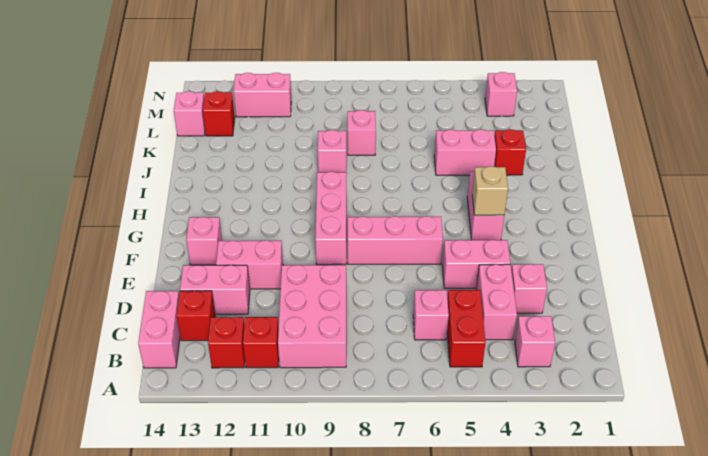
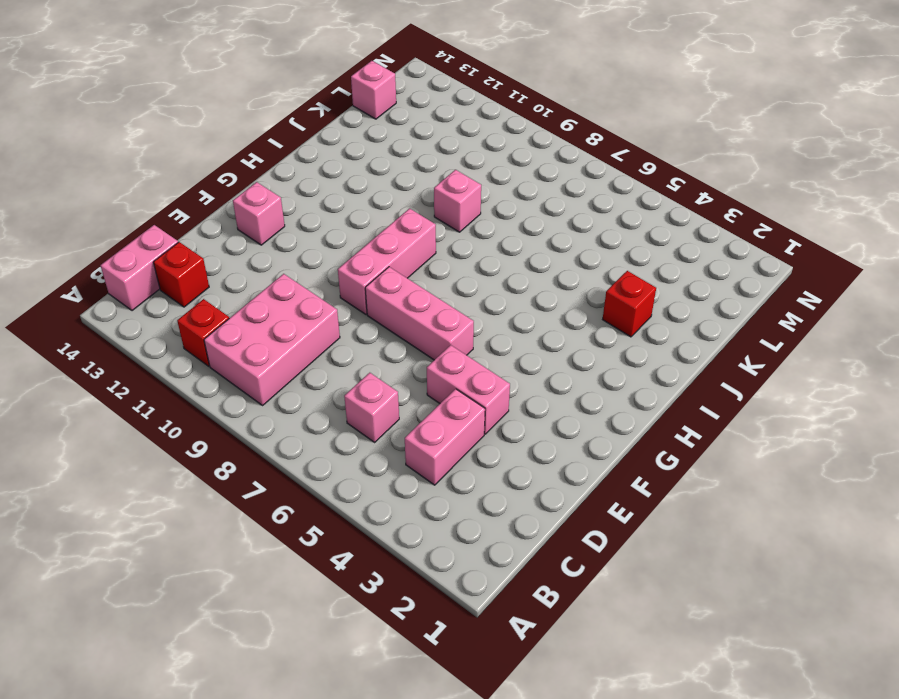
none -> pink brick B3 level 1
none -> red brick B5:C5 level 1
none -> red brick B12 level 1

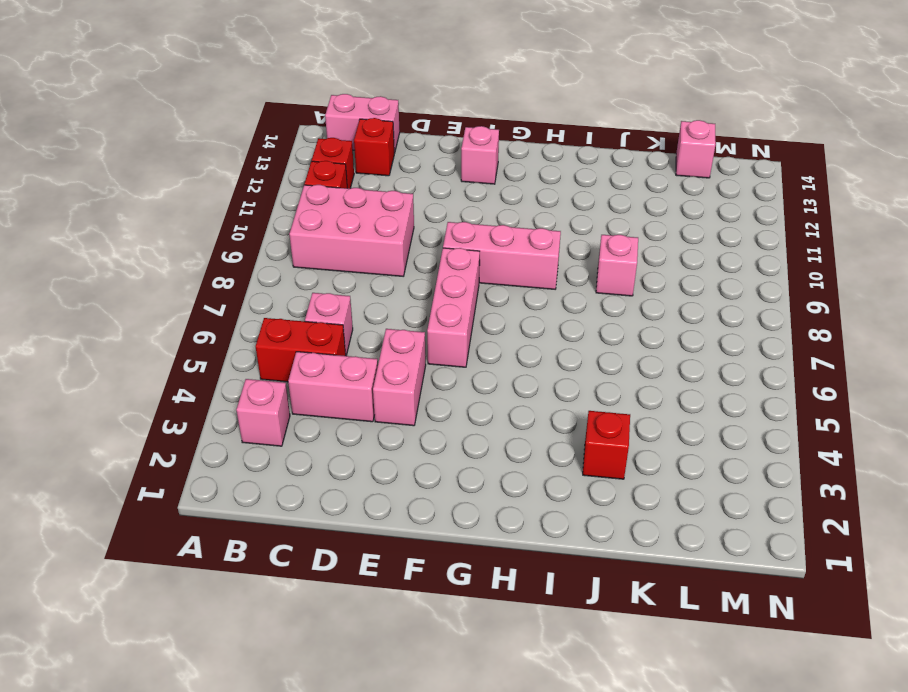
none -> pink brick D3 level 1
none -> pink brick D12:D13 level 1
none -> pink brick E11:E12 level 1

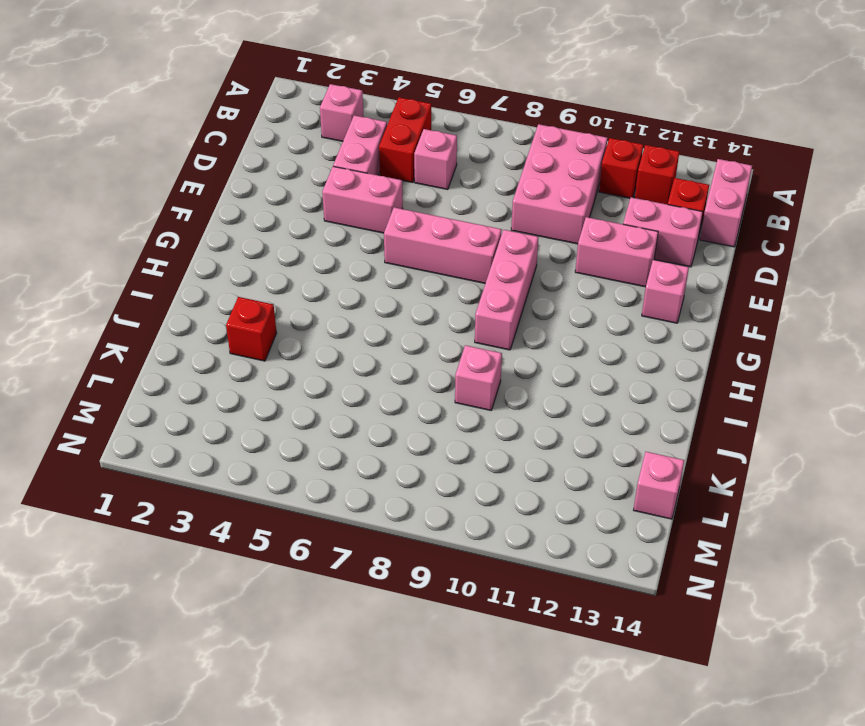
none -> pink brick D3 level 1
none -> pink brick G4:H4 level 1
none -> pink brick J4:J5 level 1

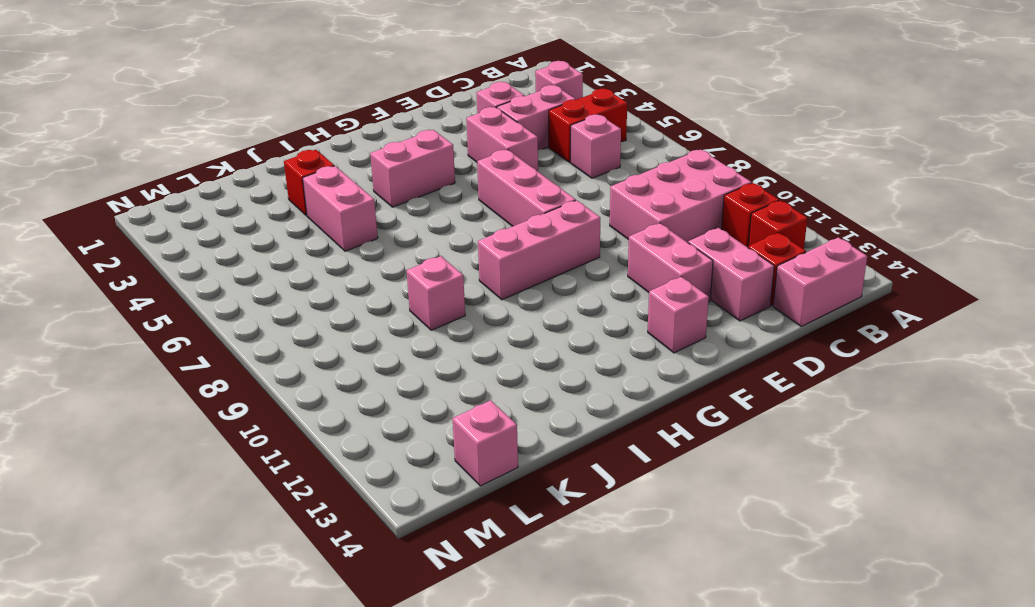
none -> pink brick K8 level 1
none -> red brick L13 level 1
none -> pink brick M3 level 1

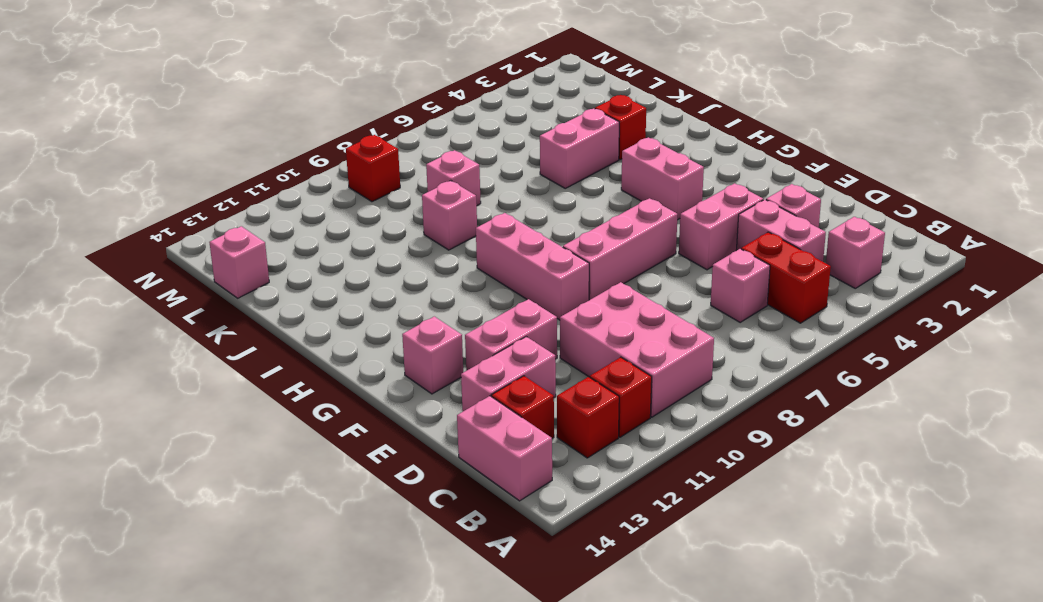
red brick M9 level 1 -> red brick L13 level 1
none -> pink brick M3 level 1
none -> pink brick M11:M12 level 1
none -> tan brick G4 level 2

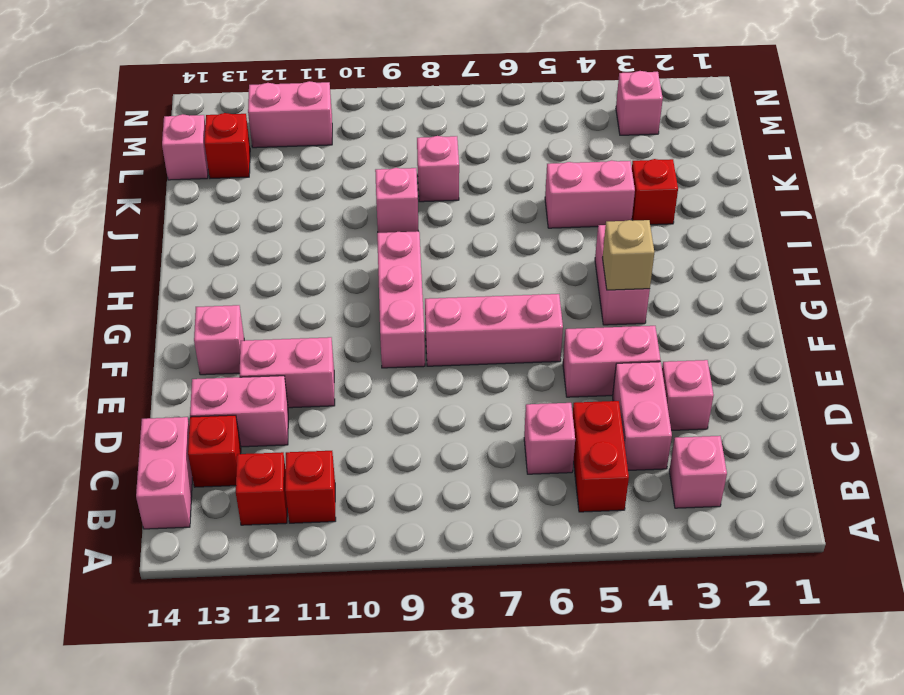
none -> pink brick B9:D10 level 1

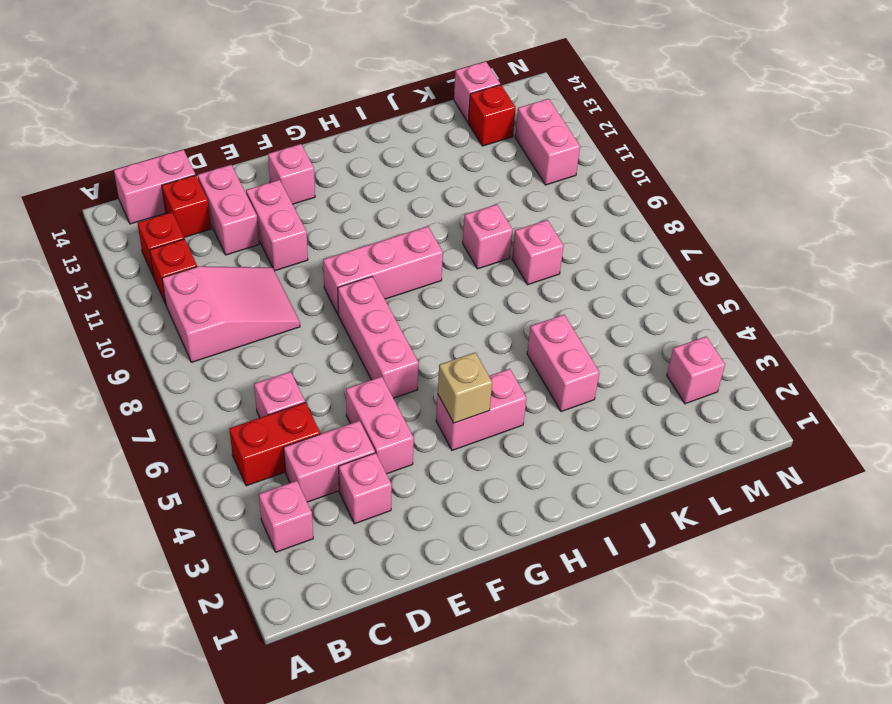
pink slope B9:D10 level 1 top B -> pink brick B9:D10 level 1
none -> red brick J3 level 1

